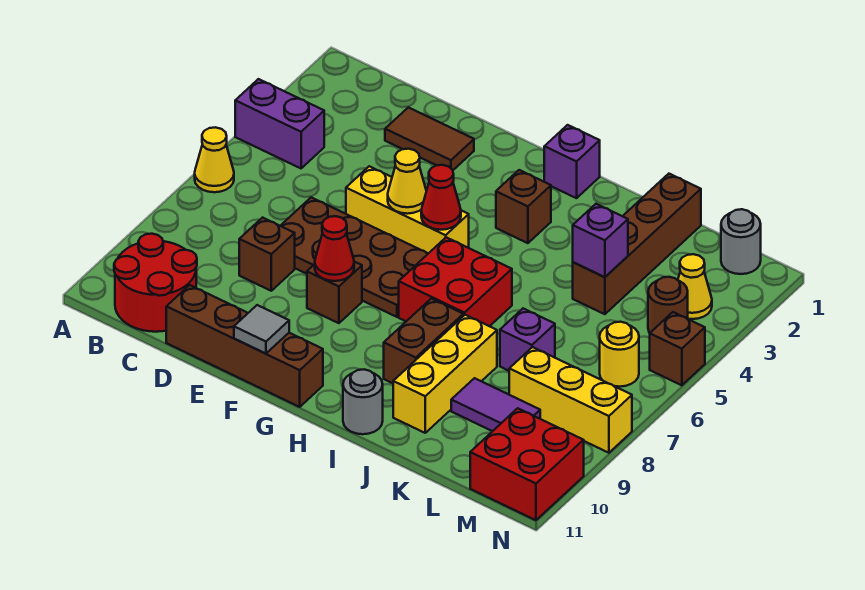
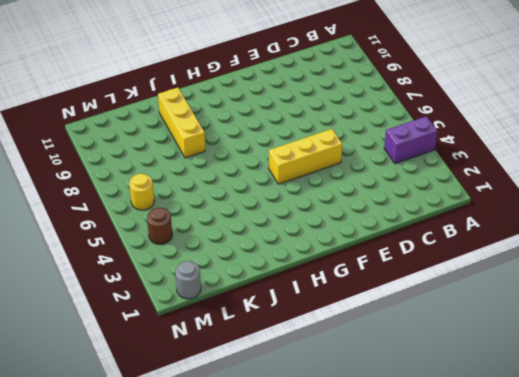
none -> yellow cone A6 level 1
none -> red round brick B10:C11 level 1
none -> brown tile D2:E2 level 1
none -> brown plate D6:G7 level 1

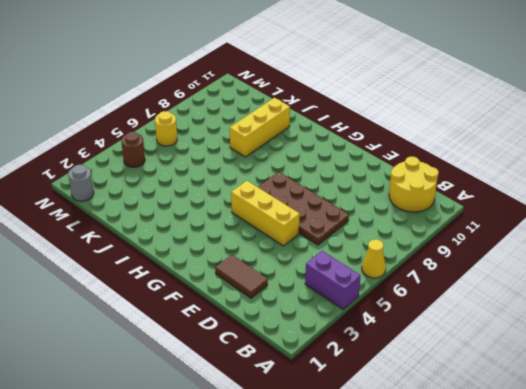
yellow round brick B10:C11 level 1 -> red round brick B10:C11 level 1
none -> brown brick D8 level 1
none -> brown brick D11:G11 level 1
none -> brown brick F8 level 1
none -> purple brick H1 level 1

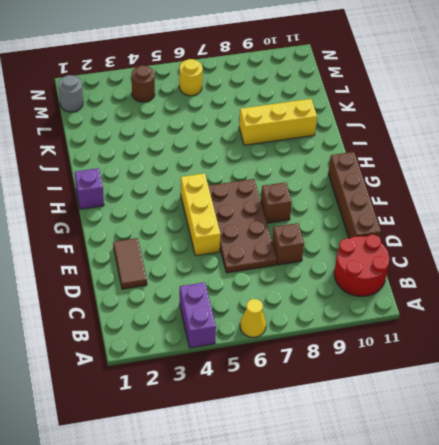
none -> brown brick H3 level 1
none -> red brick H6:I7 level 1
none -> brown brick I8:I9 level 1
none -> grey round brick I11 level 1

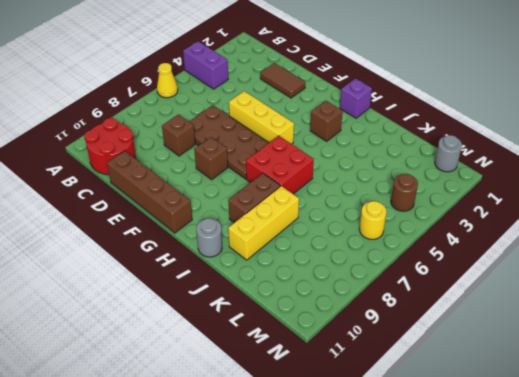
none -> brown brick K1:K4 level 1
none -> purple brick K7 level 1
none -> purple tile K9:L9 level 1
none -> yellow brick L8:N8 level 1

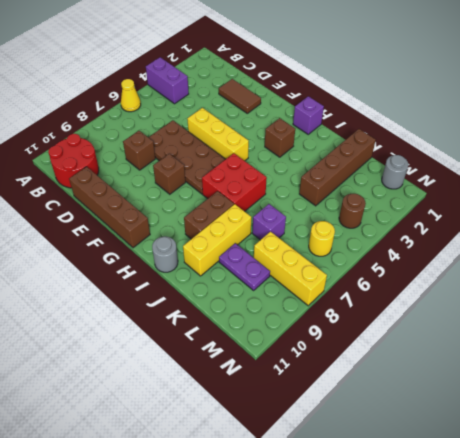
purple plate K9:L9 level 1 -> purple tile K9:L9 level 1
none -> yellow cone M3 level 1
none -> red brick M10:N11 level 1
none -> brown brick N5 level 1
none -> yellow cone F5 level 2

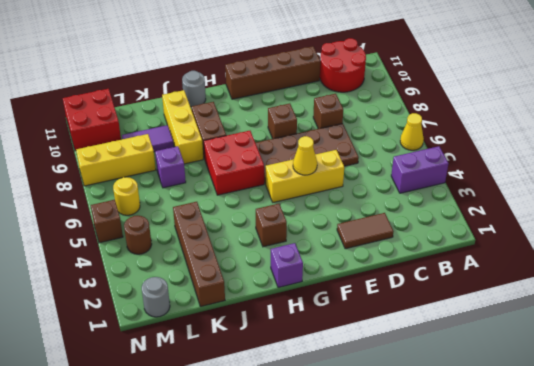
none -> yellow cone M3 level 1
none -> red cone F8 level 2
none -> grey tile F11 level 2
none -> red cone G5 level 2

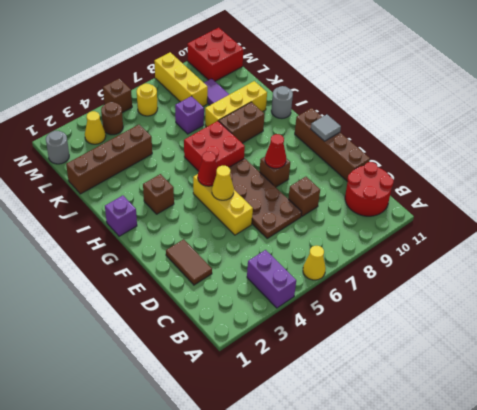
none -> purple brick K4 level 2

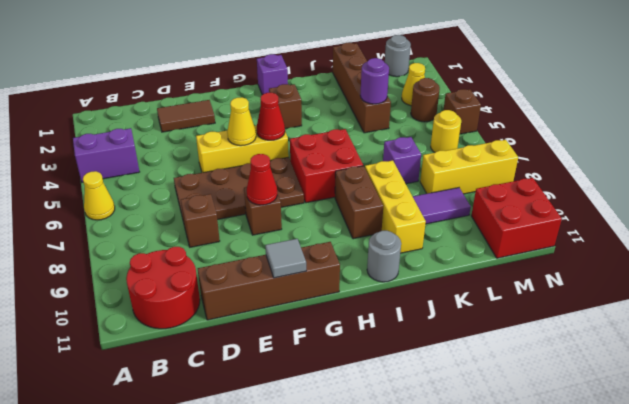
purple round brick K4 level 2 -> purple brick K4 level 2

